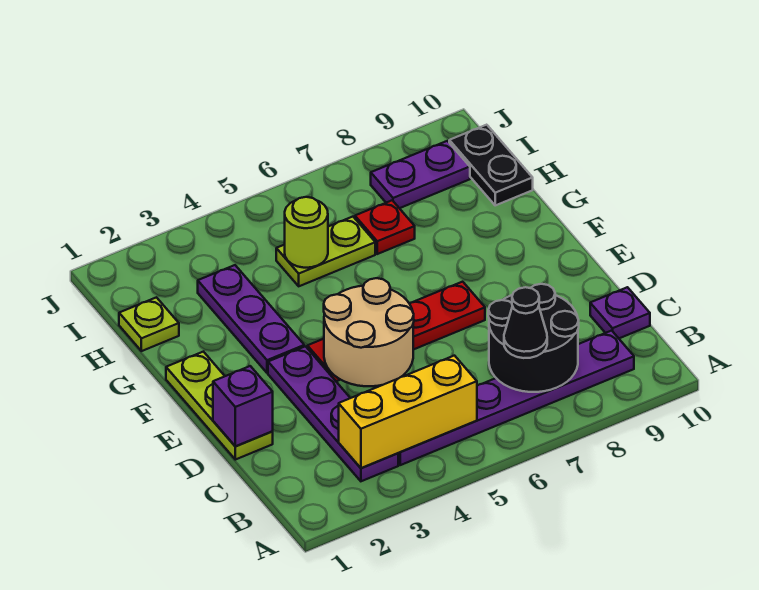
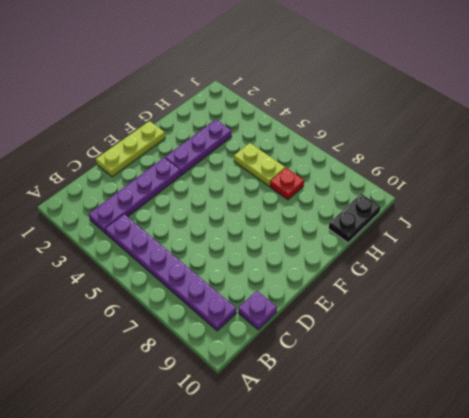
none -> red plate E4:E7 level 1
none -> lime plate H1 level 1
none -> purple plate I8:I9 level 1

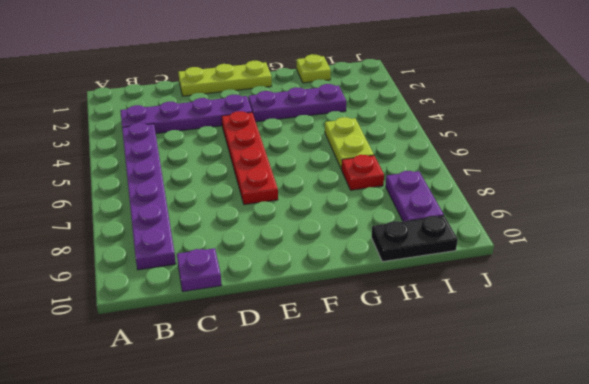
none -> yellow brick B3:B5 level 2
none -> black round brick B7:C8 level 2
none -> purple brick D1 level 2

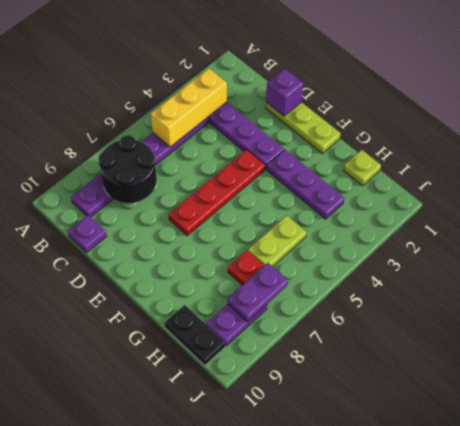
purple plate I7:I8 level 2 -> none
none -> tan round brick D4:E5 level 2
none -> lime round brick H5 level 2
none -> black cone B7 level 3

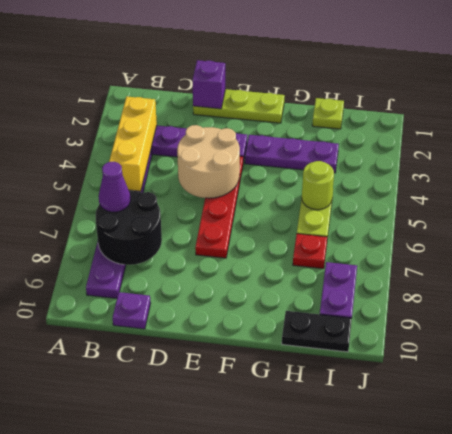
purple cone B7 level 3 -> black cone B7 level 3

